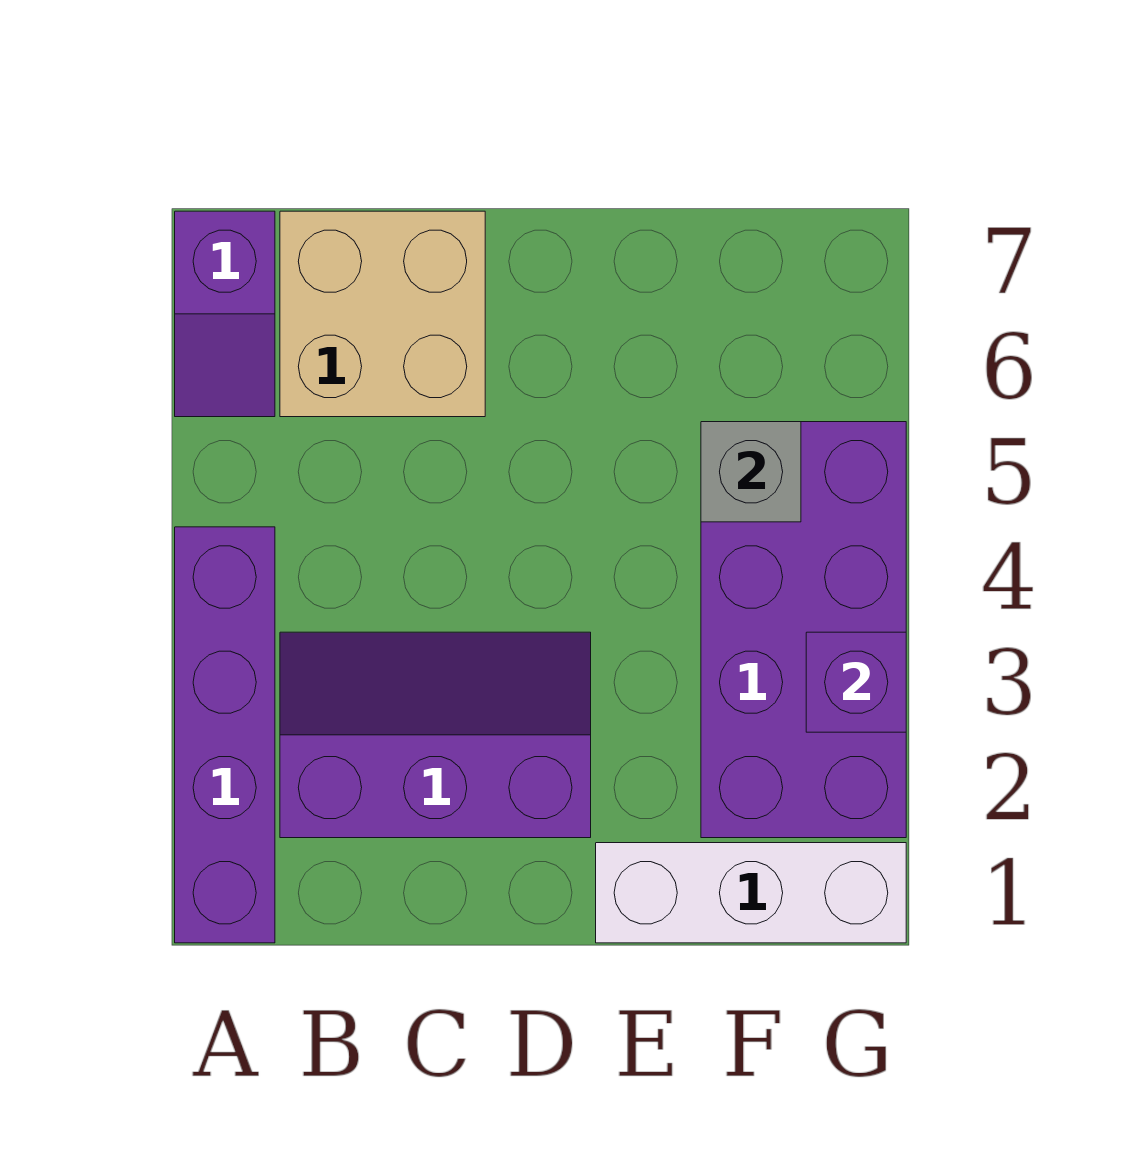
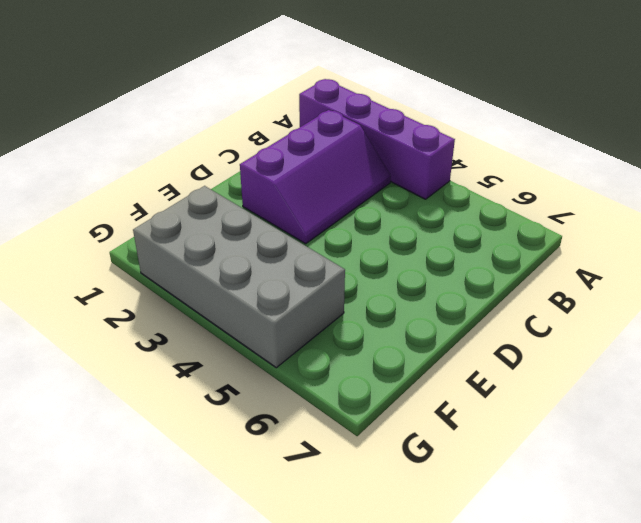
grey brick F2:G5 level 1 -> purple brick F2:G5 level 1
none -> purple slope A6:A7 level 1 top 7
none -> tan brick B6:C7 level 1

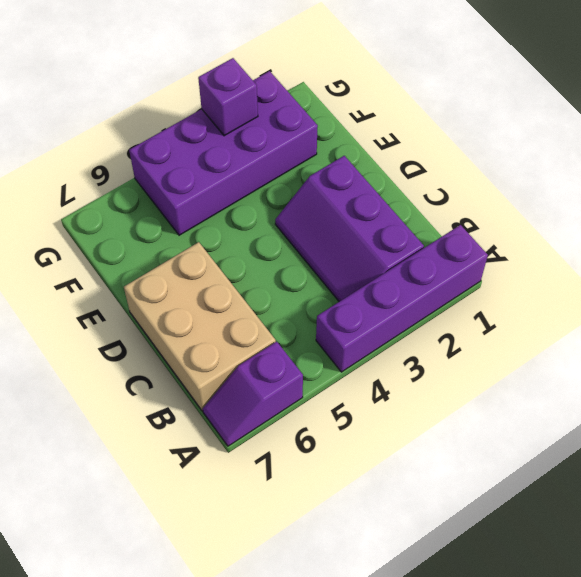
purple slope A6:A7 level 1 top 6 -> purple slope A6:A7 level 1 top 7
tan brick B6:D7 level 1 -> tan brick B6:C7 level 1
none -> white brick E1:G1 level 1
none -> grey brick F5 level 2

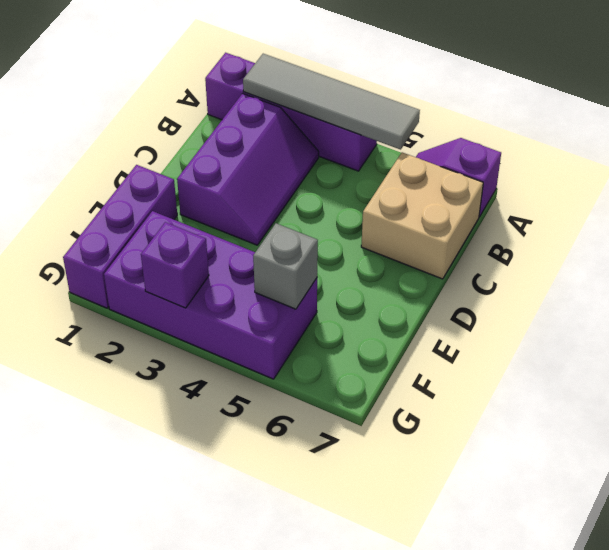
grey tile A2:A5 level 2 -> none
purple brick E1:G1 level 1 -> white brick E1:G1 level 1

